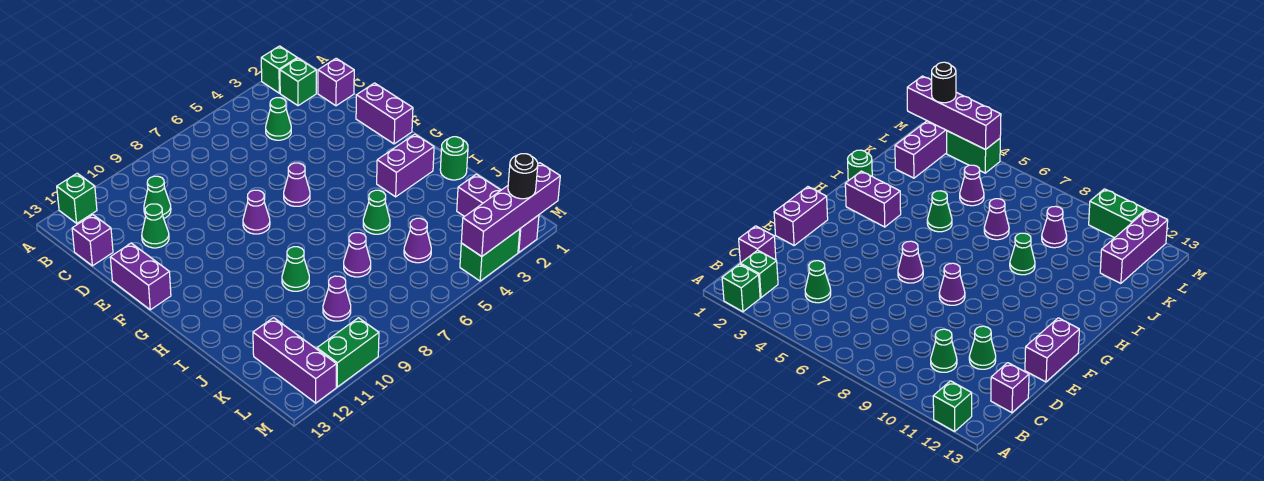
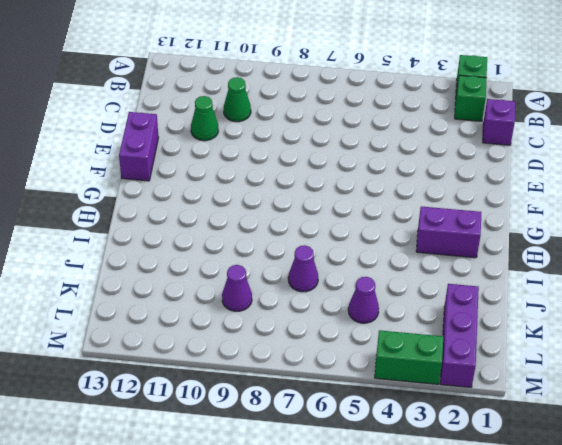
none -> green brick A12 level 1
none -> green cone C4 level 1
none -> purple brick C13 level 1

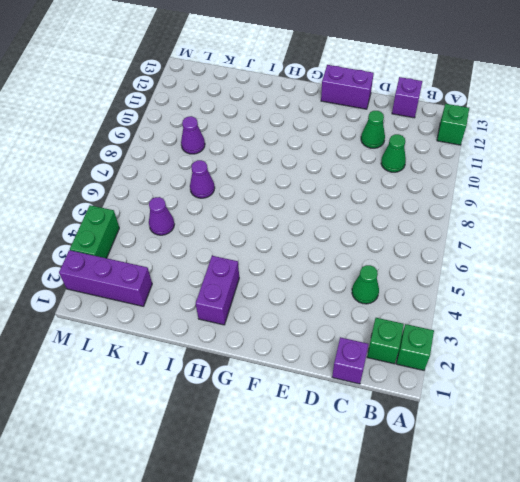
none -> purple brick E1:F1 level 1
none -> purple cone F6 level 1
none -> purple cone F8 level 1

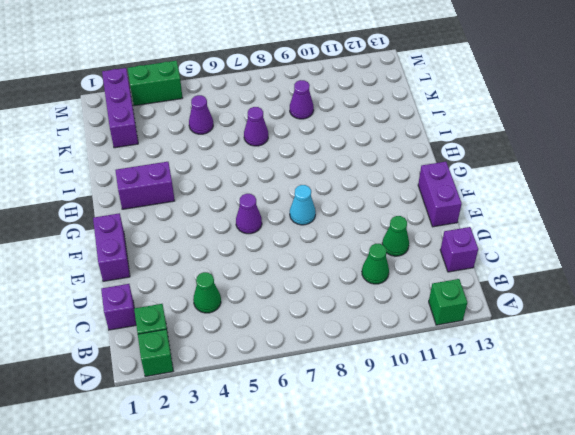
cyan cone F8 level 1 -> purple cone F8 level 1
none -> green round brick I1 level 1
none -> green cone I5 level 1
none -> green cone I9 level 1

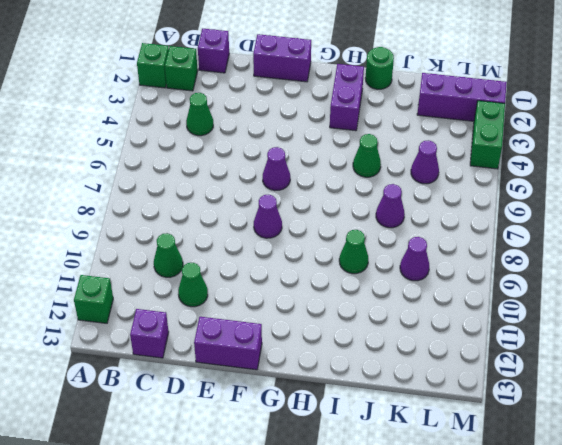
none -> purple brick K12:M12 level 1
none -> green brick M10:M11 level 1
none -> purple brick M1:M4 level 2

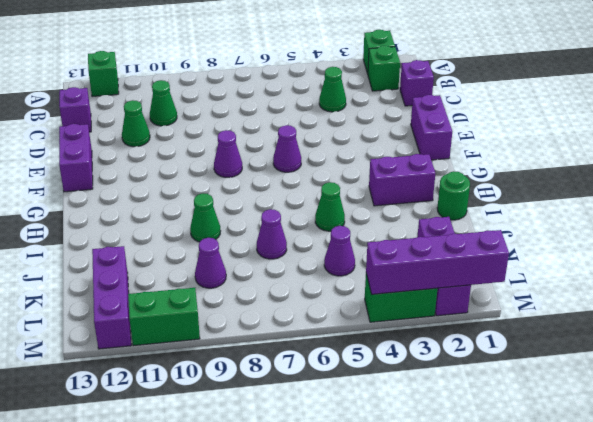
none -> black round brick M2 level 3

